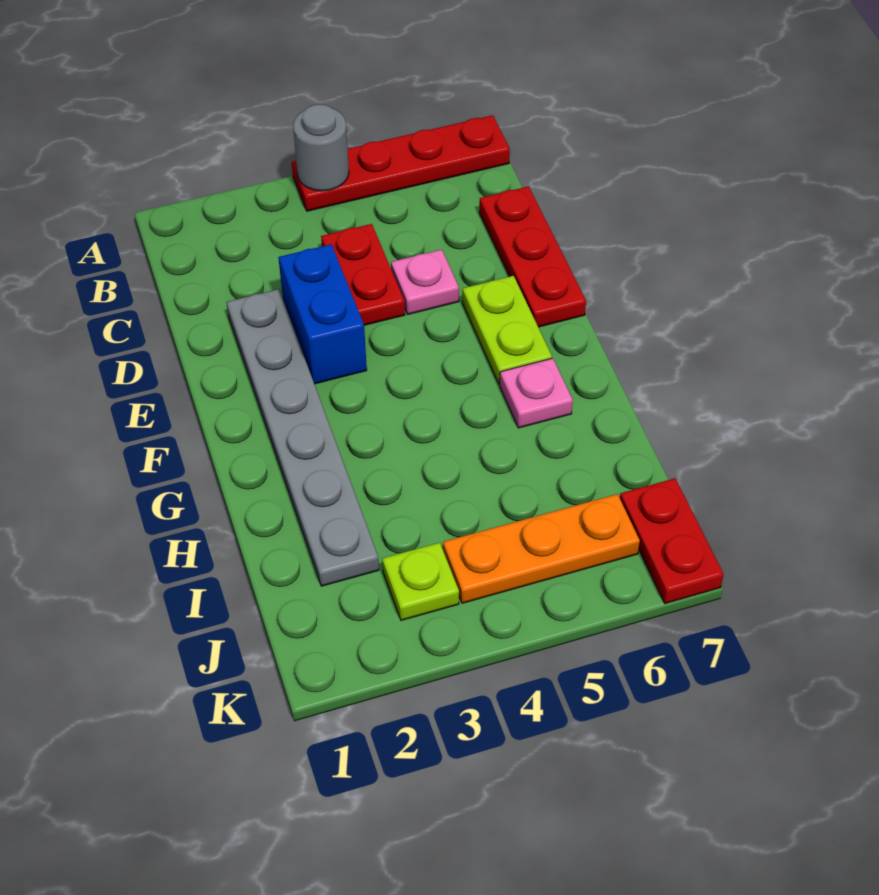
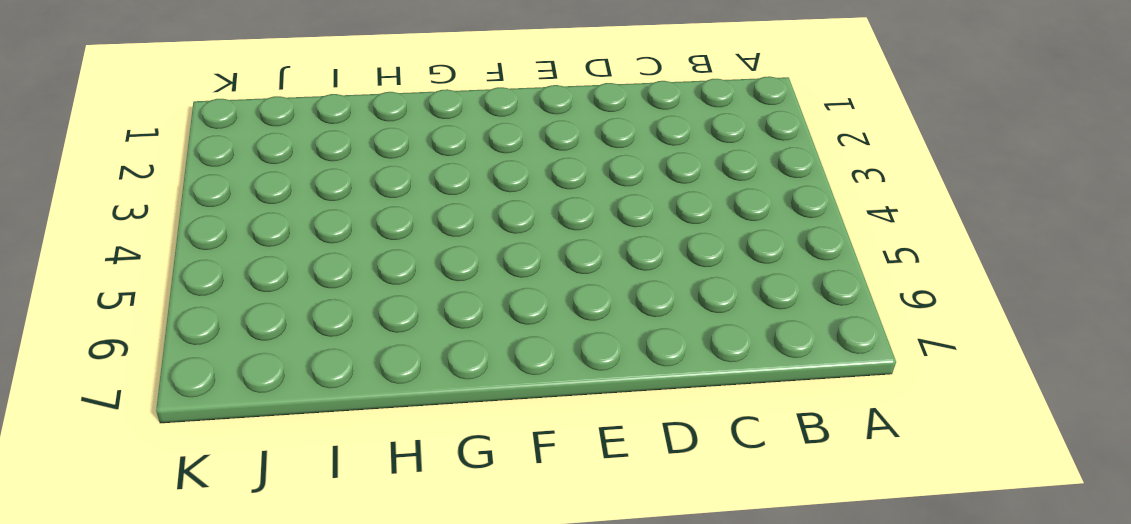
none -> red plate A4:A7 level 1
none -> red plate C4:D4 level 1
none -> red plate C7:E7 level 1

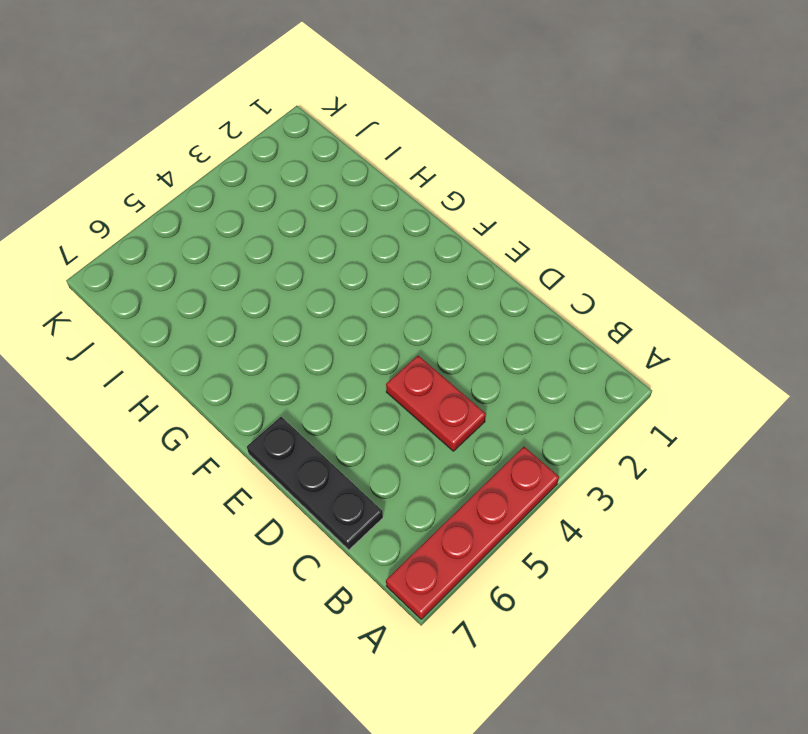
black plate C7:E7 level 1 -> red plate C7:E7 level 1
none -> grey plate D2:I2 level 1
none -> blue brick D3:E3 level 1
none -> pink plate D5 level 1

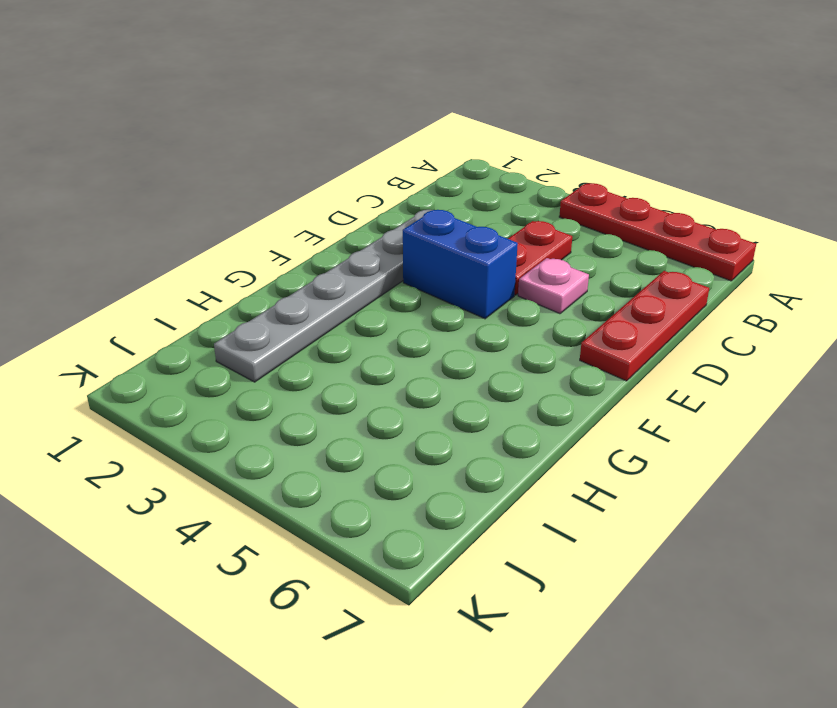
blue brick E3:E4 level 1 -> blue brick D3:E3 level 1
none -> lime plate E6:F6 level 1
none -> pink plate G6 level 1
none -> lime plate J3 level 1

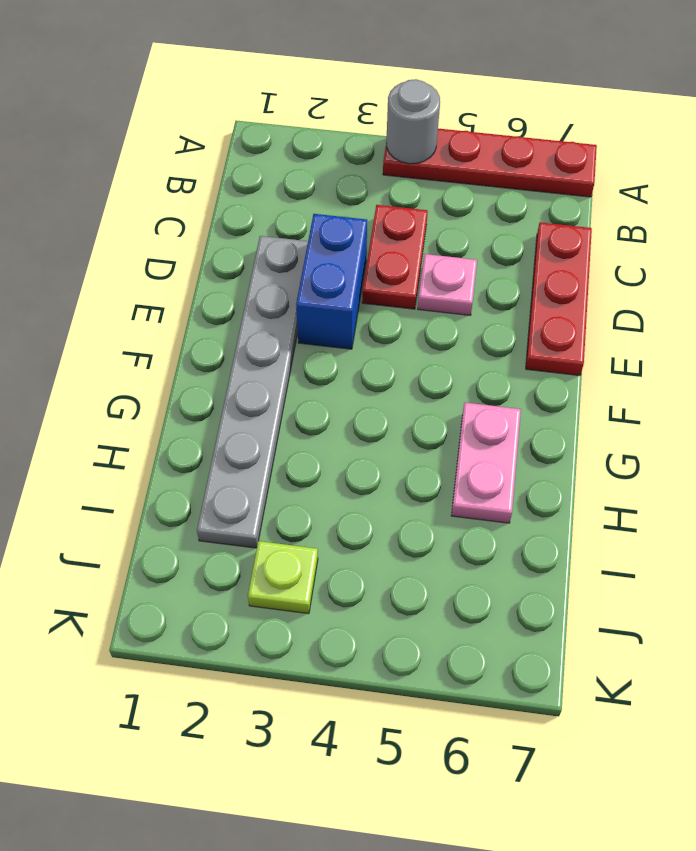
pink plate G6:H6 level 1 -> pink plate G6 level 1
none -> lime plate E6:F6 level 1
none -> orange plate J4:J6 level 1
none -> red plate J7:K7 level 1

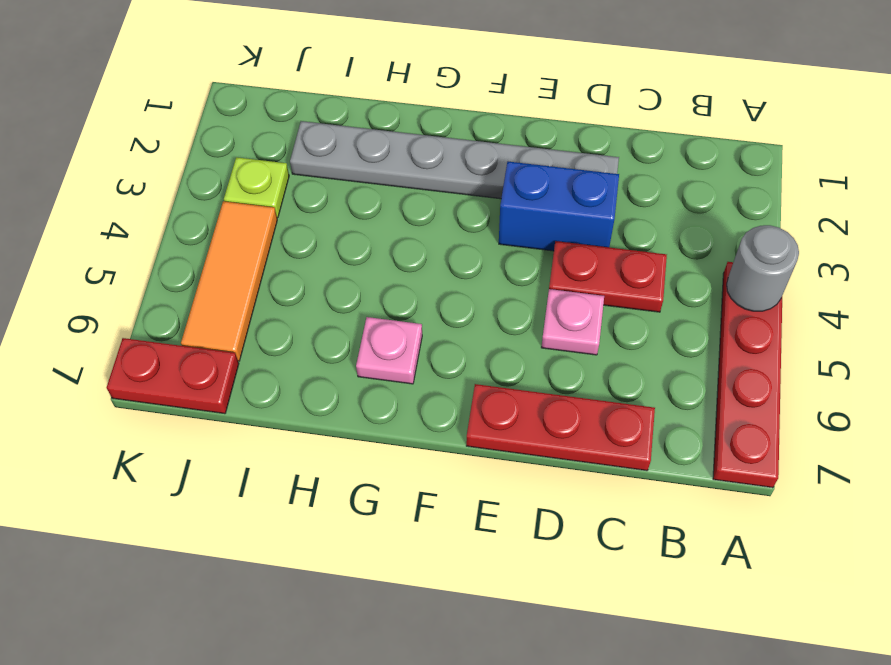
orange tile J4:J6 level 1 -> orange plate J4:J6 level 1
none -> lime plate E6:F6 level 1

